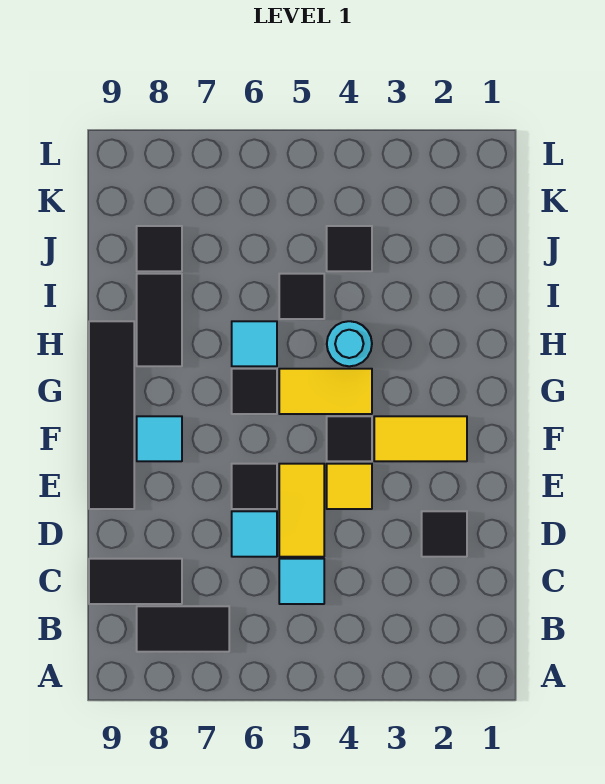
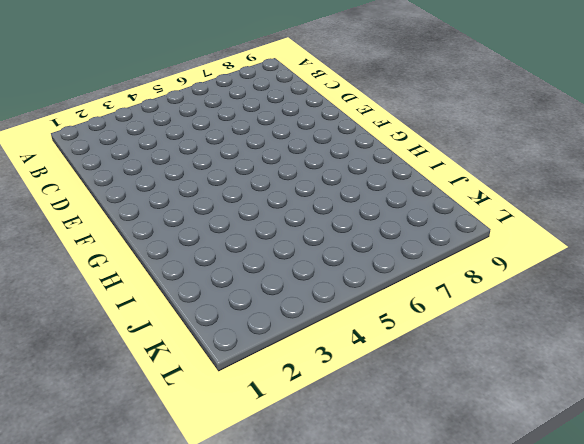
none -> black tile B7:B8 level 1
none -> cyan tile C5 level 1
none -> black tile C8:C9 level 1

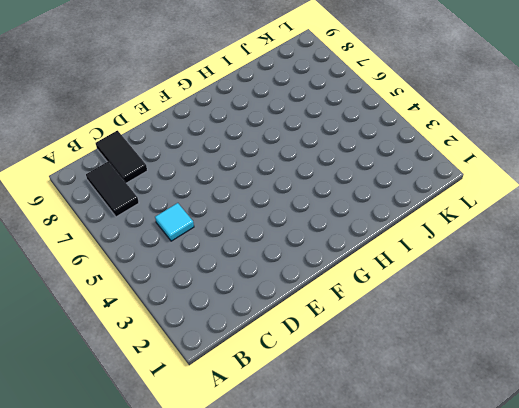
none -> black tile D2 level 1
none -> yellow tile D5:E5 level 1
none -> cyan tile D6 level 1

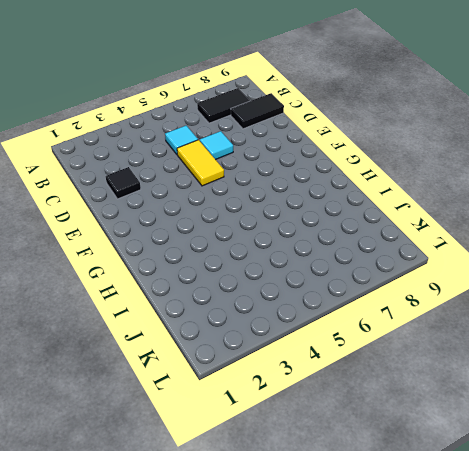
none -> yellow tile E4 level 1
none -> black tile E6 level 1
none -> black tile E9:H9 level 1

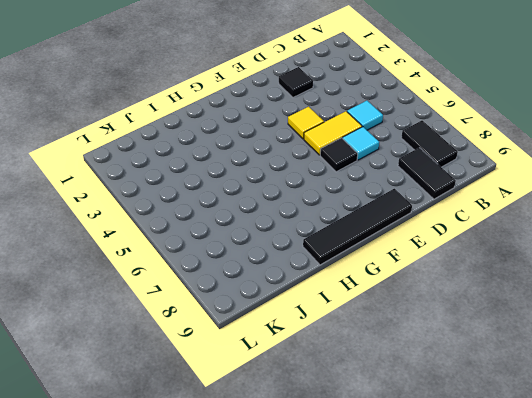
none -> yellow tile F2:F3 level 1
none -> black tile F4 level 1
none -> cyan tile F8 level 1

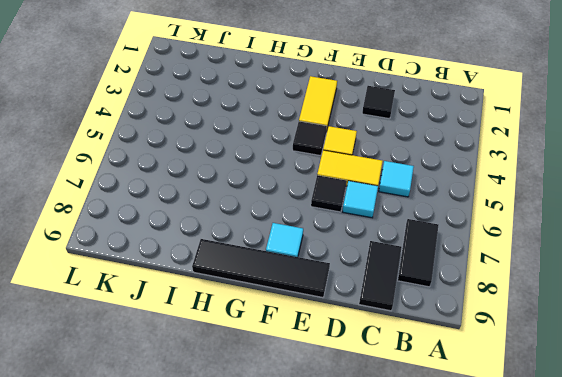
none -> yellow tile G4:G5 level 1
none -> black tile G6 level 1
none -> cyan round brick H4 level 1

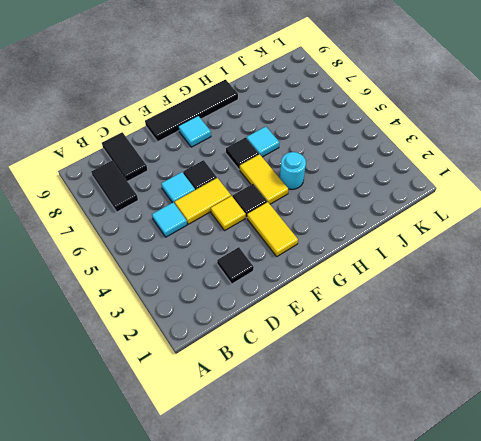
none -> black tile H8:I8 level 1
none -> black tile I5 level 1
none -> black tile J4 level 1

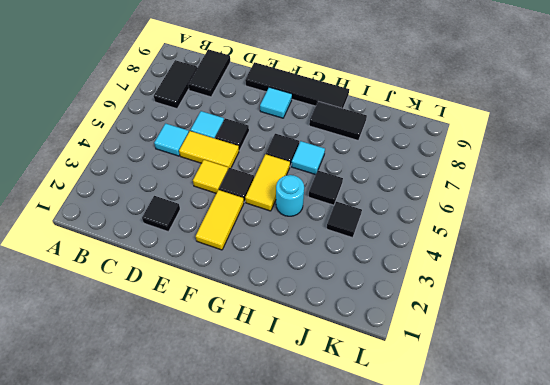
none -> black tile J8 level 1

